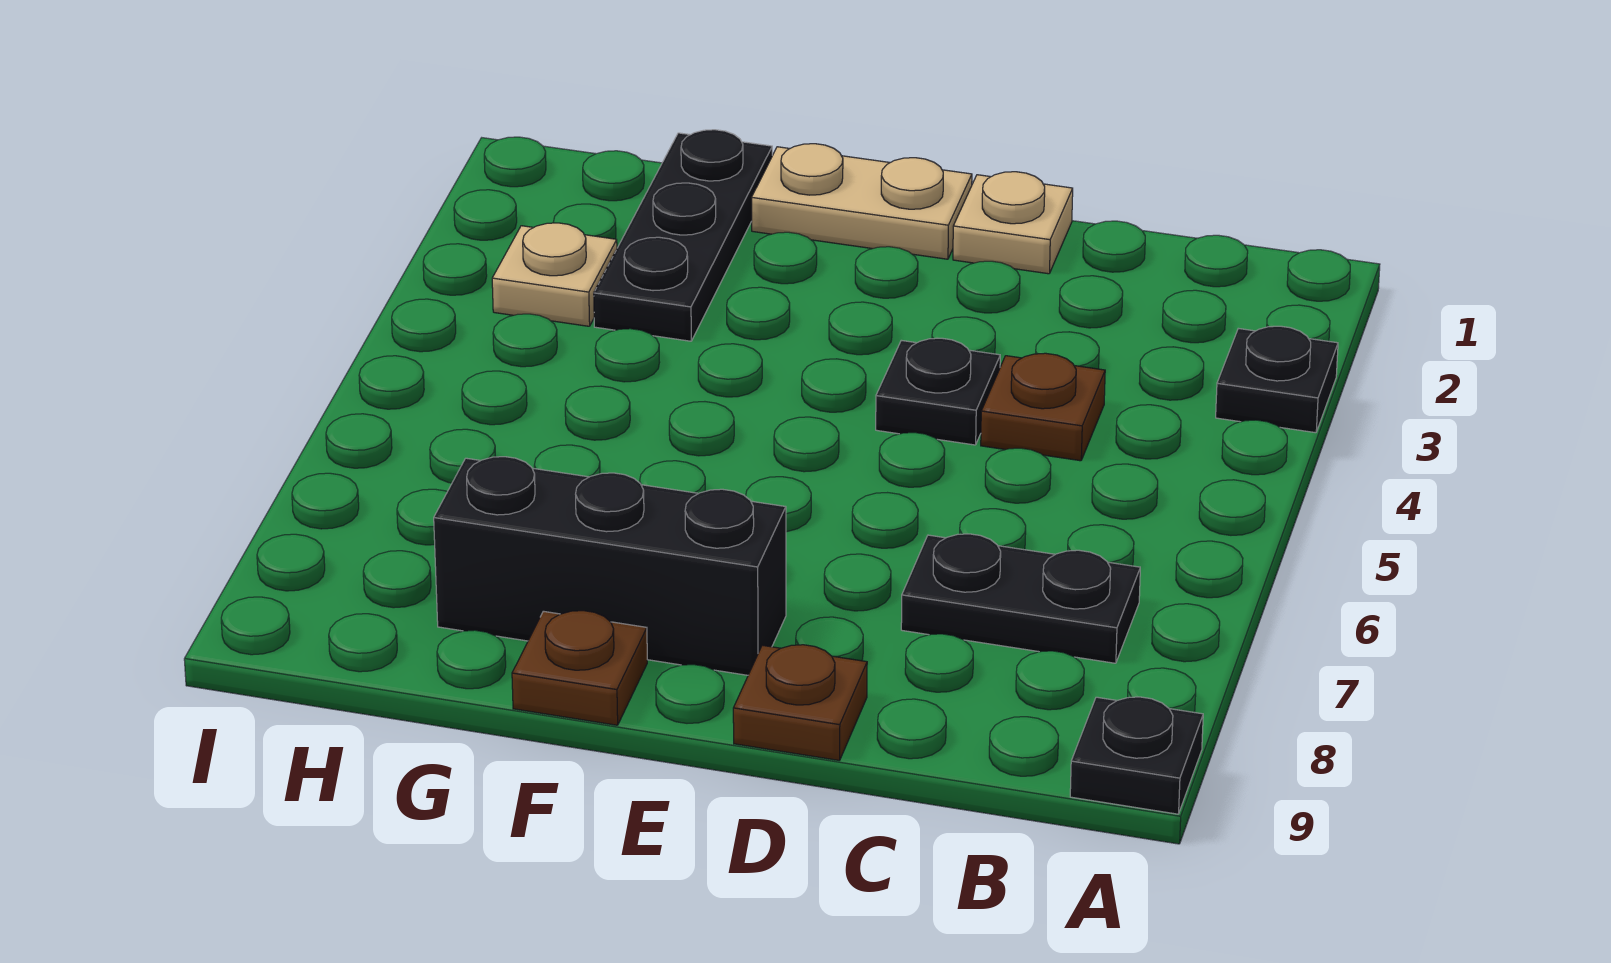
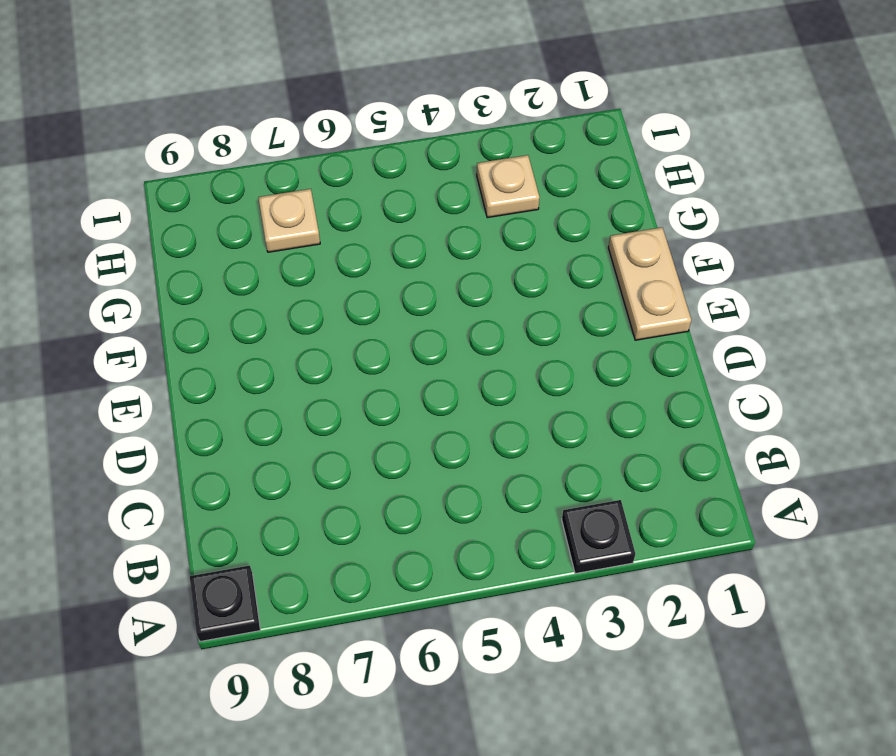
tan plate H7 level 1 -> tan plate D1 level 1
none -> black plate B7:C7 level 1
none -> brown plate C4 level 1
none -> black plate D4 level 1

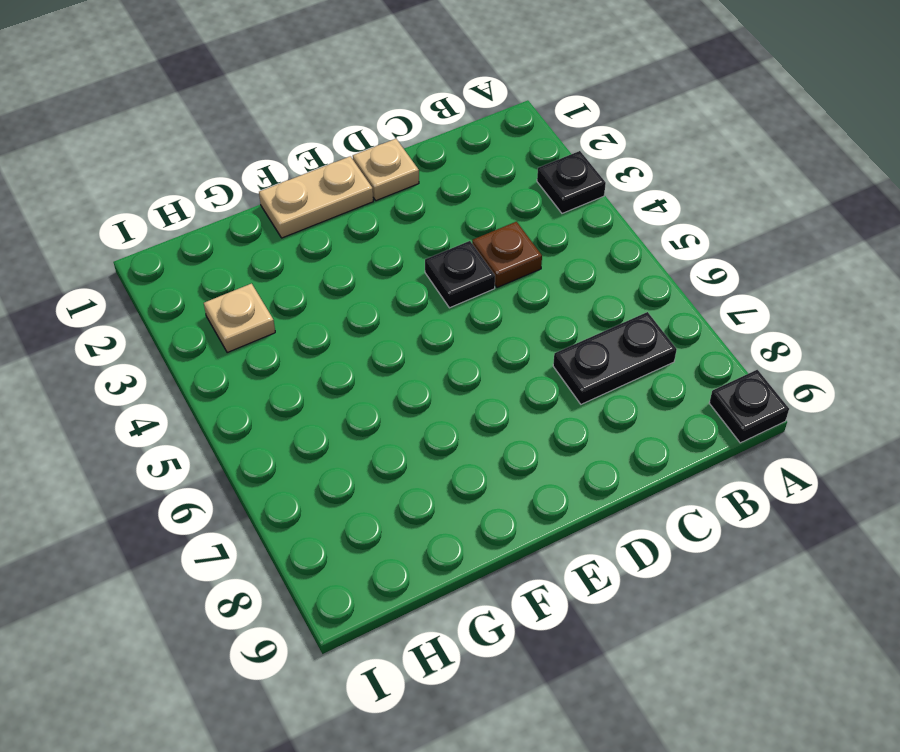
none -> brown plate D9 level 1
none -> black brick E8:G8 level 1
none -> brown plate F9 level 1

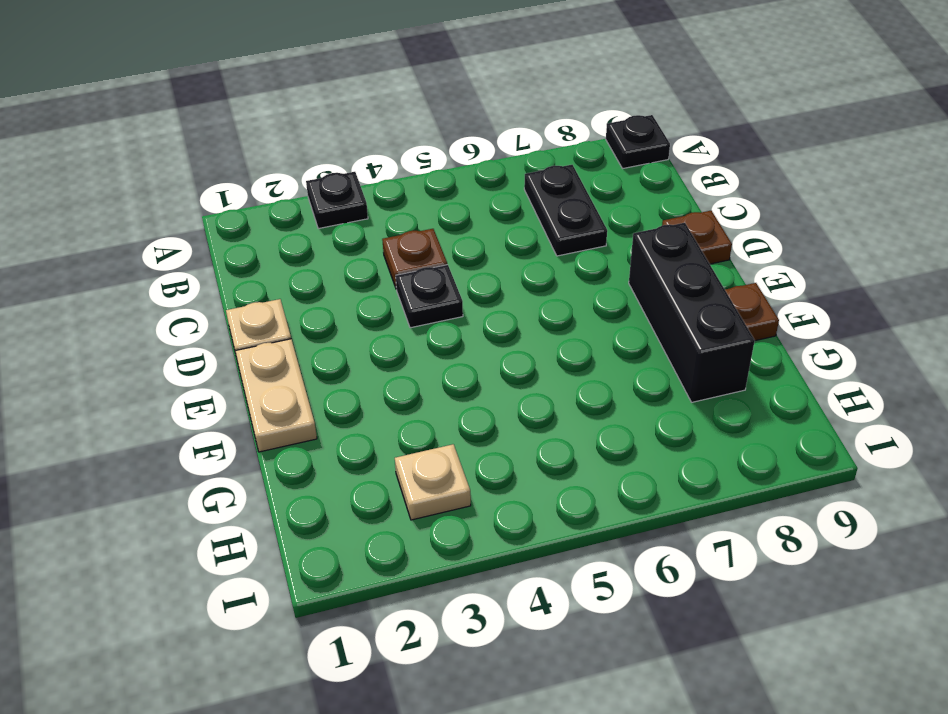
none -> black plate G1:G3 level 1

